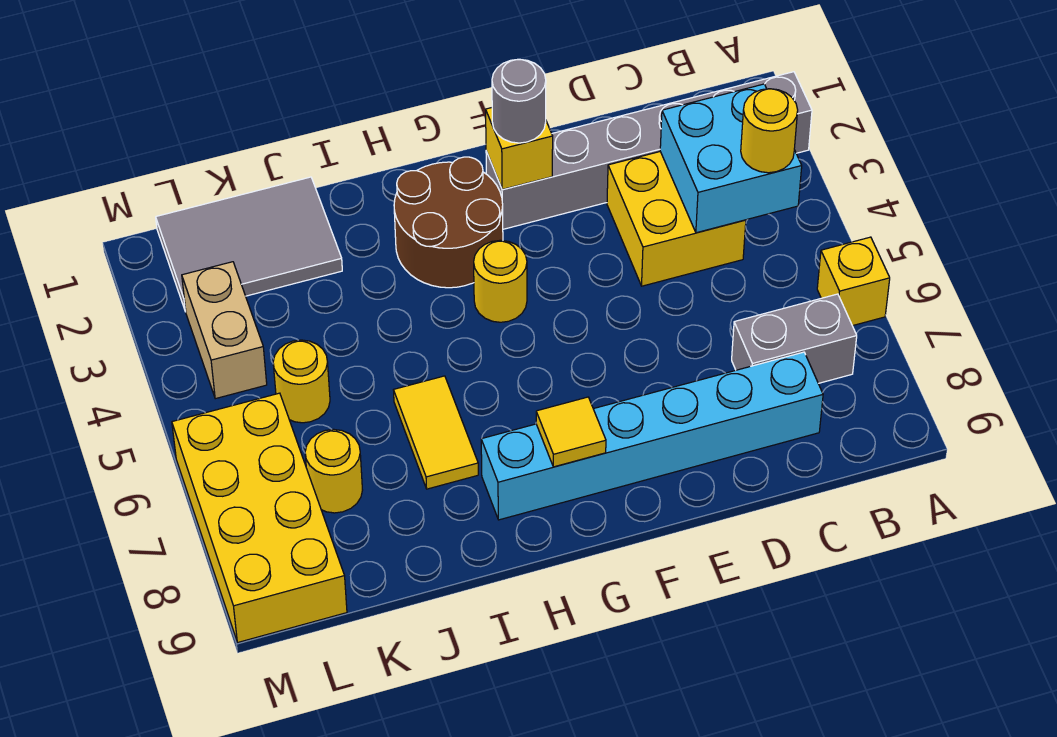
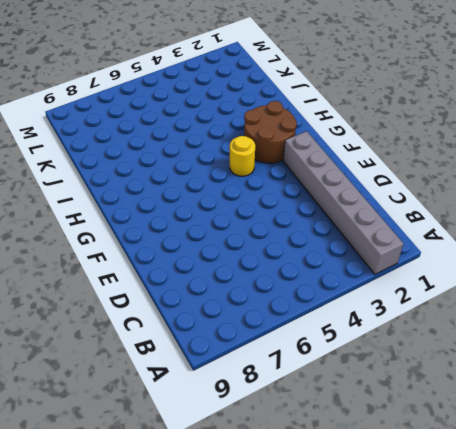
none -> yellow brick A6 level 1
none -> grey brick B7:C7 level 1
none -> yellow brick C3:D4 level 1

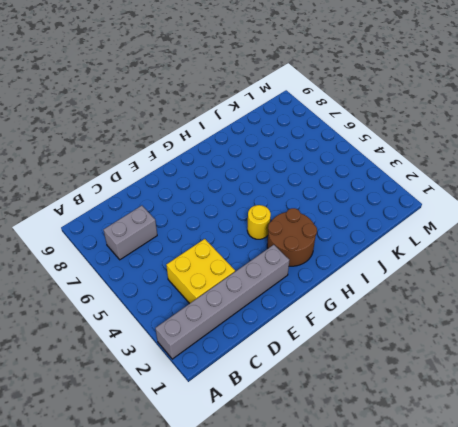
none -> yellow brick A6 level 1
none -> cyan brick C8:H8 level 1
none -> yellow tile I6:I7 level 1

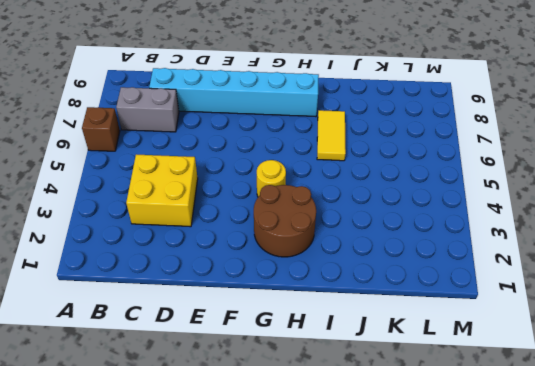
brown brick A6 level 1 -> yellow brick A6 level 1
none -> grey brick A2:F2 level 1
none -> grey tile J1:L2 level 1
none -> yellow round brick K5 level 1

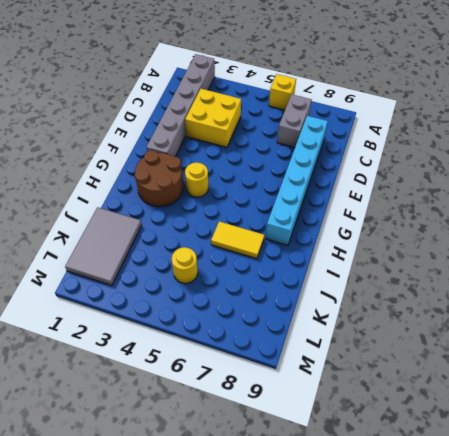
none -> yellow round brick K7 level 1
none -> tan brick L3:L4 level 1
none -> yellow brick L6:M9 level 1

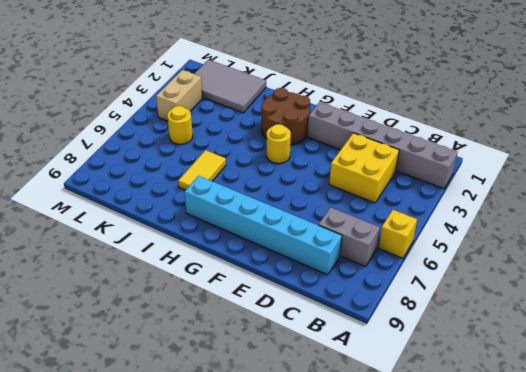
none -> yellow round brick K7 level 1
none -> yellow brick L6:M9 level 1
none -> cyan brick B3:C4 level 2

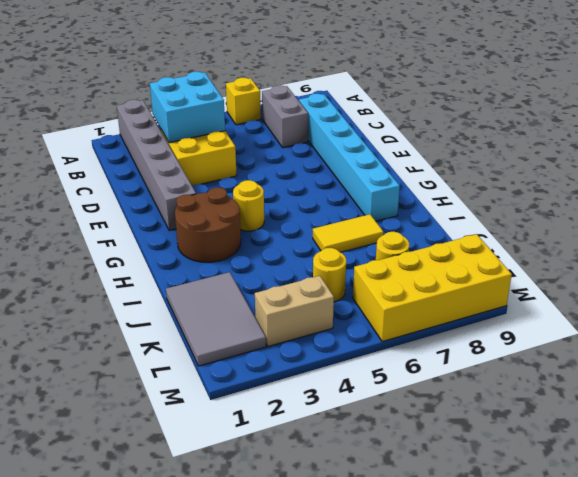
none -> yellow brick F2 level 2
none -> yellow tile G8 level 2
none -> yellow round brick B4 level 3

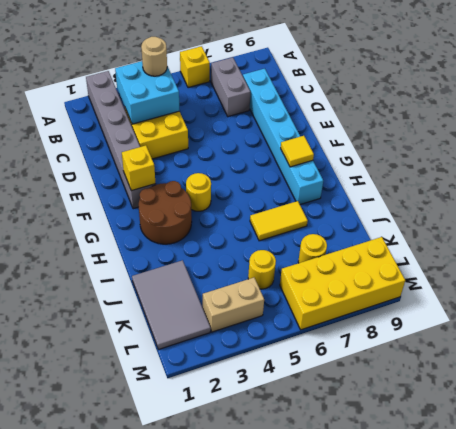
tan round brick B4 level 3 -> yellow round brick B4 level 3
none -> grey round brick F2 level 3

